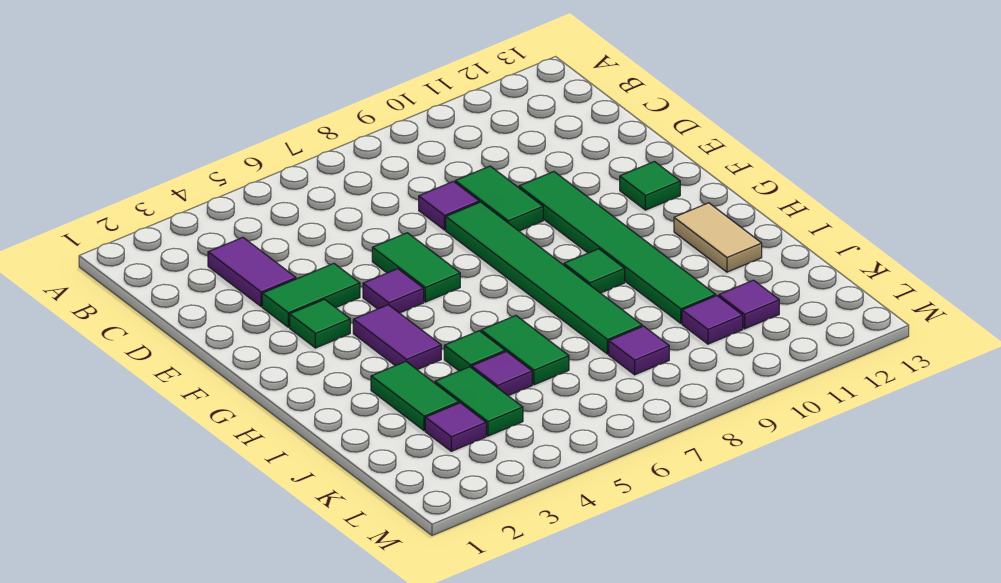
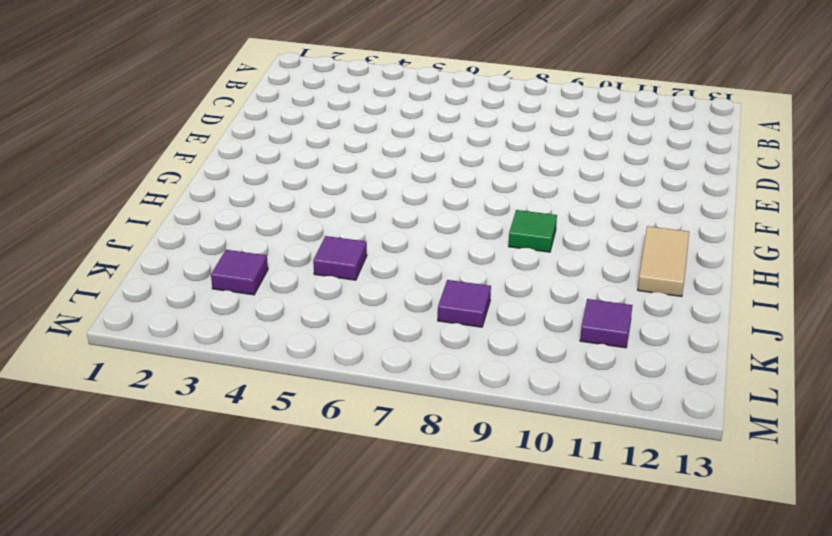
none -> purple tile C3:D3 level 1
none -> purple tile D8 level 1
none -> green tile D9:E9 level 1

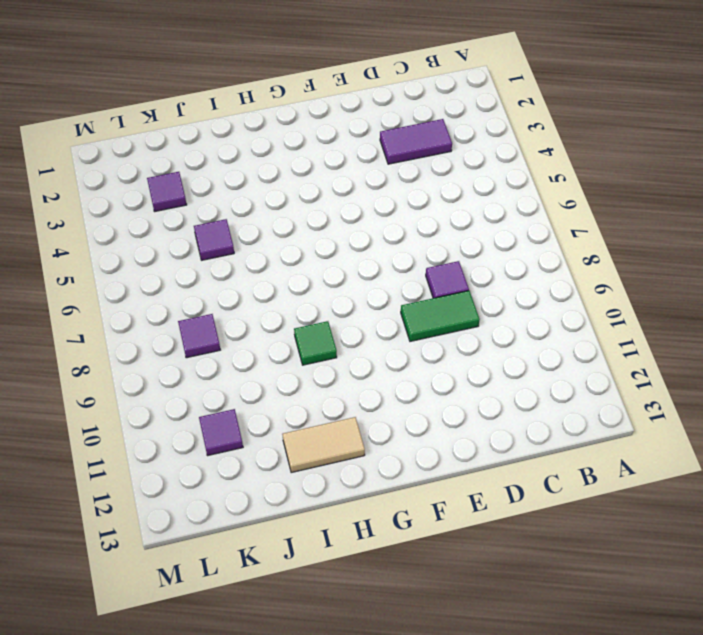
none -> green tile E3:E4 level 1
none -> green tile E6:F6 level 1
none -> green tile E8:J8 level 1

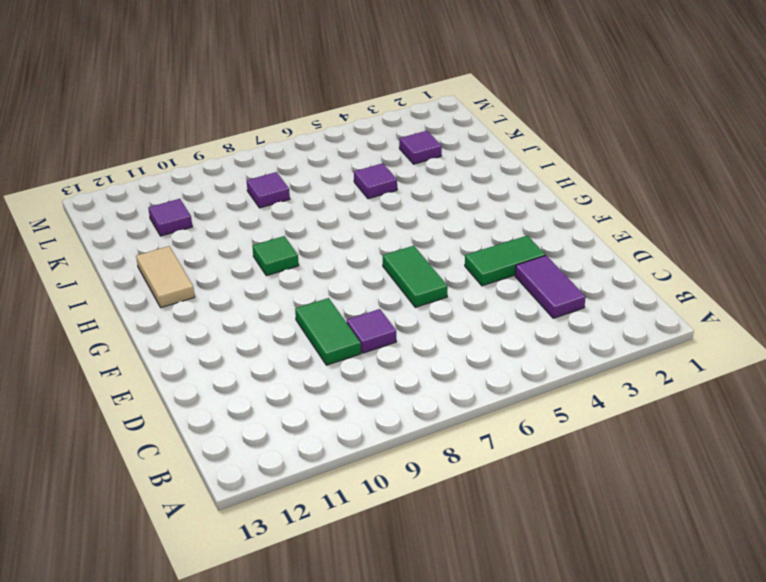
none -> green tile E8:J8 level 1
none -> green tile E10:J10 level 1
none -> green tile F3 level 1

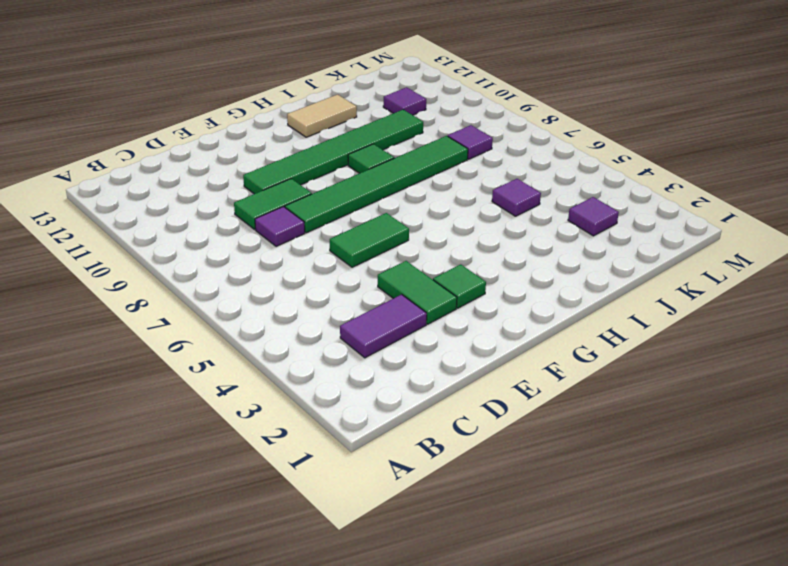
none -> purple tile F5 level 1
none -> green tile F12 level 1
none -> purple tile G4:H4 level 1

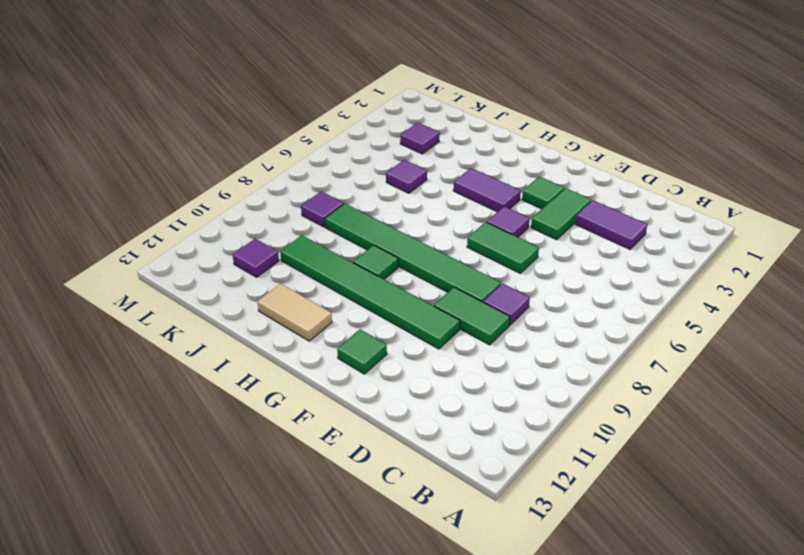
none -> green tile I3:J3 level 1
none -> green tile I5 level 1
none -> green tile I6:J6 level 1

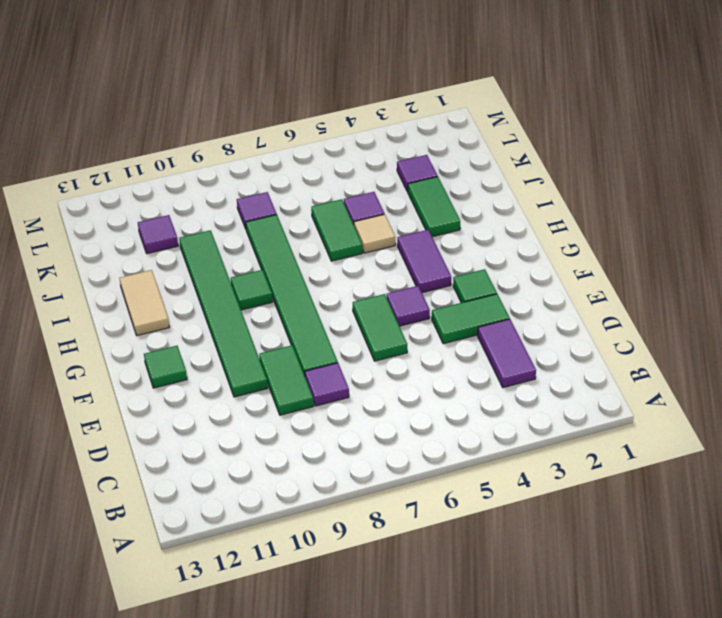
tan tile I5 level 1 -> green tile I5 level 1
none -> green tile J4:K4 level 1
none -> purple tile K10 level 1

